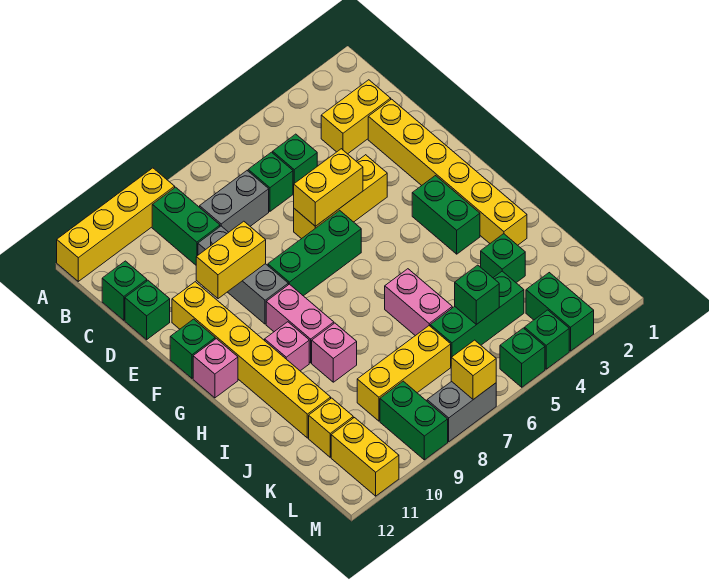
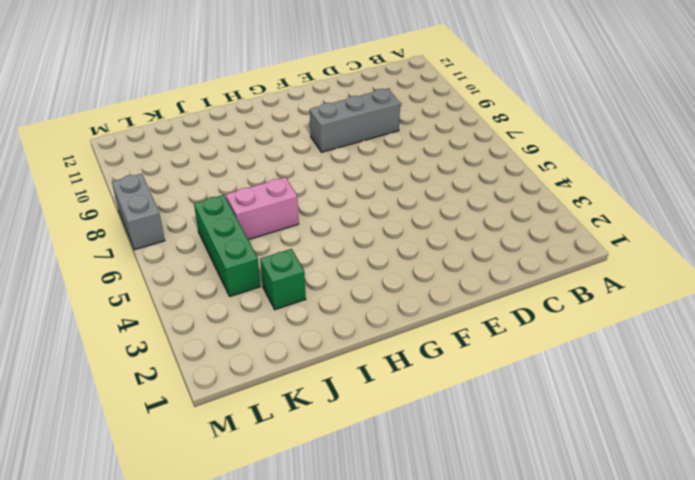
none -> yellow brick A9:A12 level 1
none -> green brick B9:C9 level 1
none -> yellow brick C2:C3 level 1
none -> green brick C5 level 1

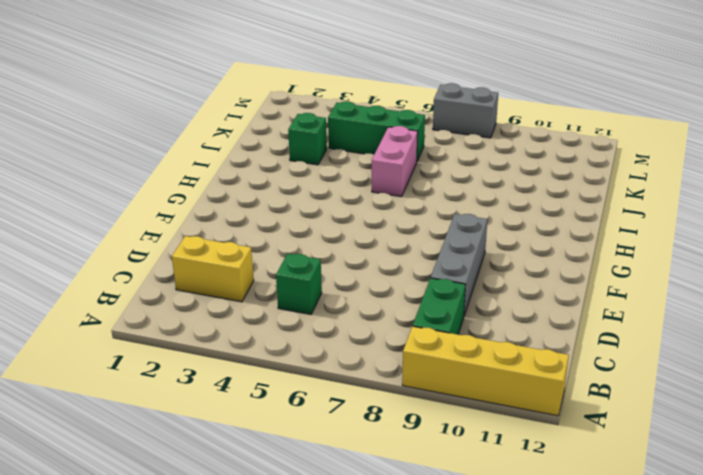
none -> green brick C6 level 1
none -> grey brick C7:C8 level 1
none -> green brick C12 level 1
none -> yellow brick D2:I2 level 1

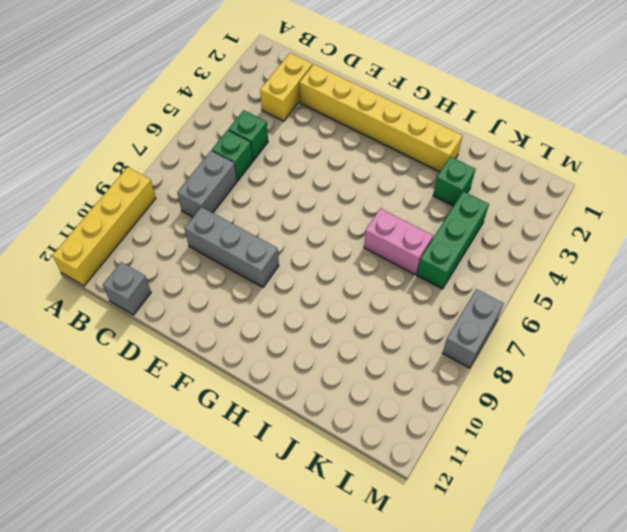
grey brick C12 level 1 -> green brick C12 level 1
none -> green brick B9:C9 level 1
none -> green brick D12 level 1
none -> yellow brick E4:E6 level 1
none -> yellow brick E11:J11 level 1

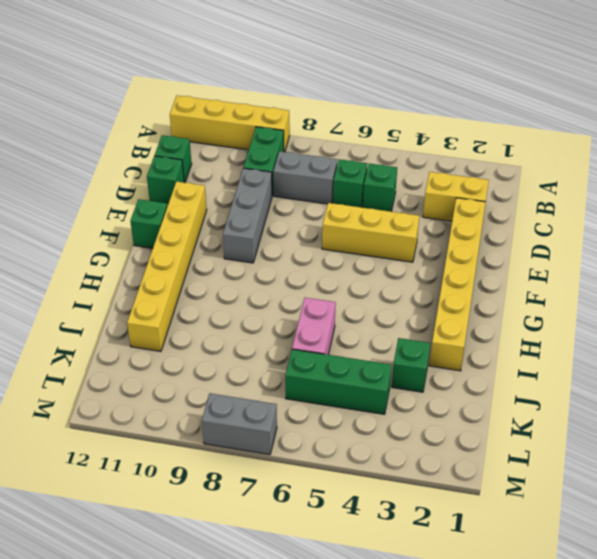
none -> green brick F6:F8 level 1
none -> green brick G3:H3 level 1
none -> pink brick G9:H9 level 1
none -> pink brick G12 level 1

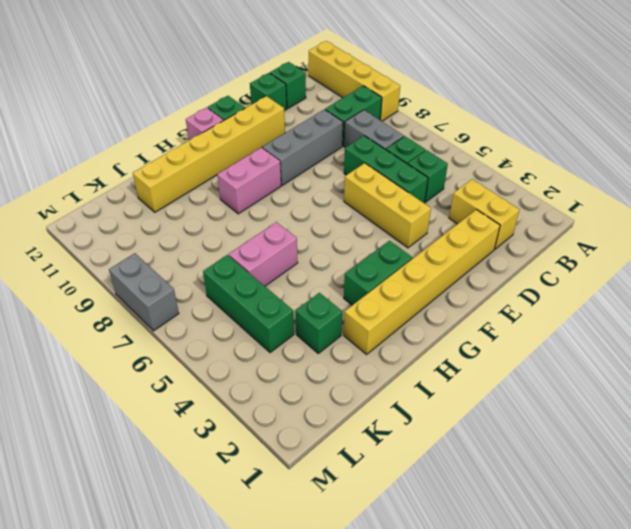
green brick D5:D7 level 1 -> green brick F6:F8 level 1
none -> pink brick H10 level 1
none -> pink brick I9 level 1
none -> yellow brick K7:K9 level 1
none -> yellow brick K11 level 1

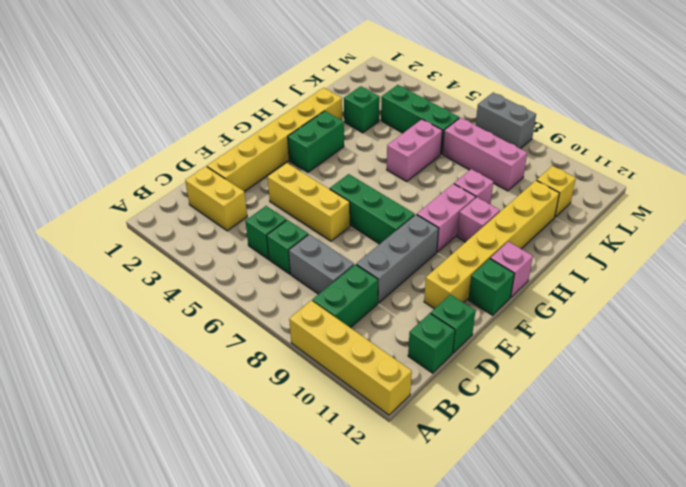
pink brick K7:K9 level 1 -> yellow brick K7:K9 level 1
none -> green brick L3:M3 level 1
none -> green brick L9:M9 level 1
none -> yellow brick L11:M11 level 1
none -> green brick M4 level 1

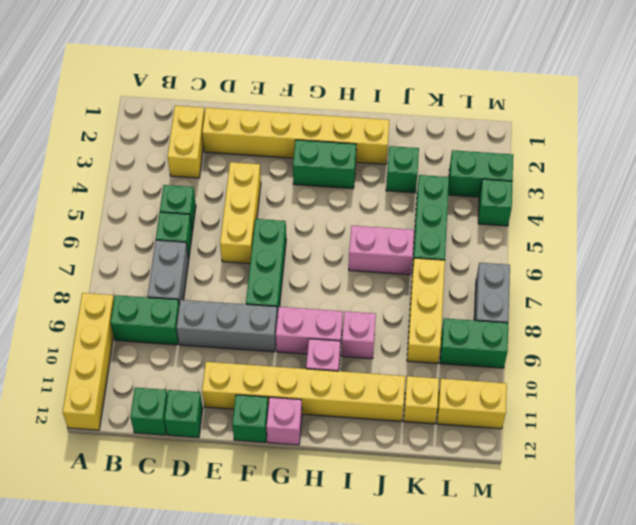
none -> green brick M5 level 1
none -> yellow brick E5:E6 level 2
none -> yellow brick E9:E10 level 2
none -> green brick K5 level 2

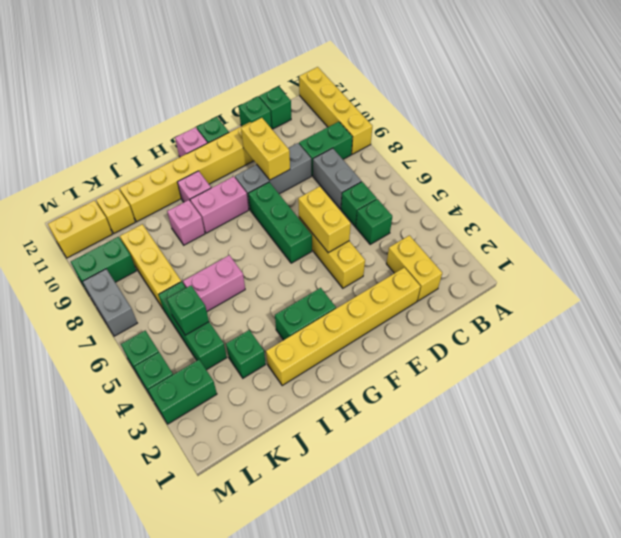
none -> yellow brick M7 level 2

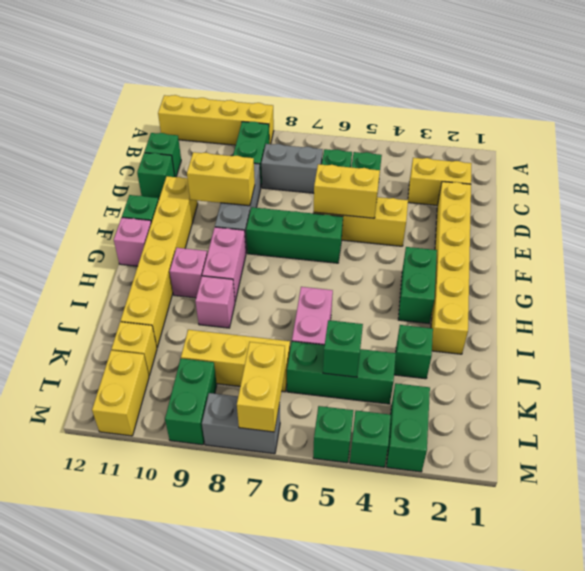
yellow brick L7:M7 level 2 -> yellow brick M7 level 2

